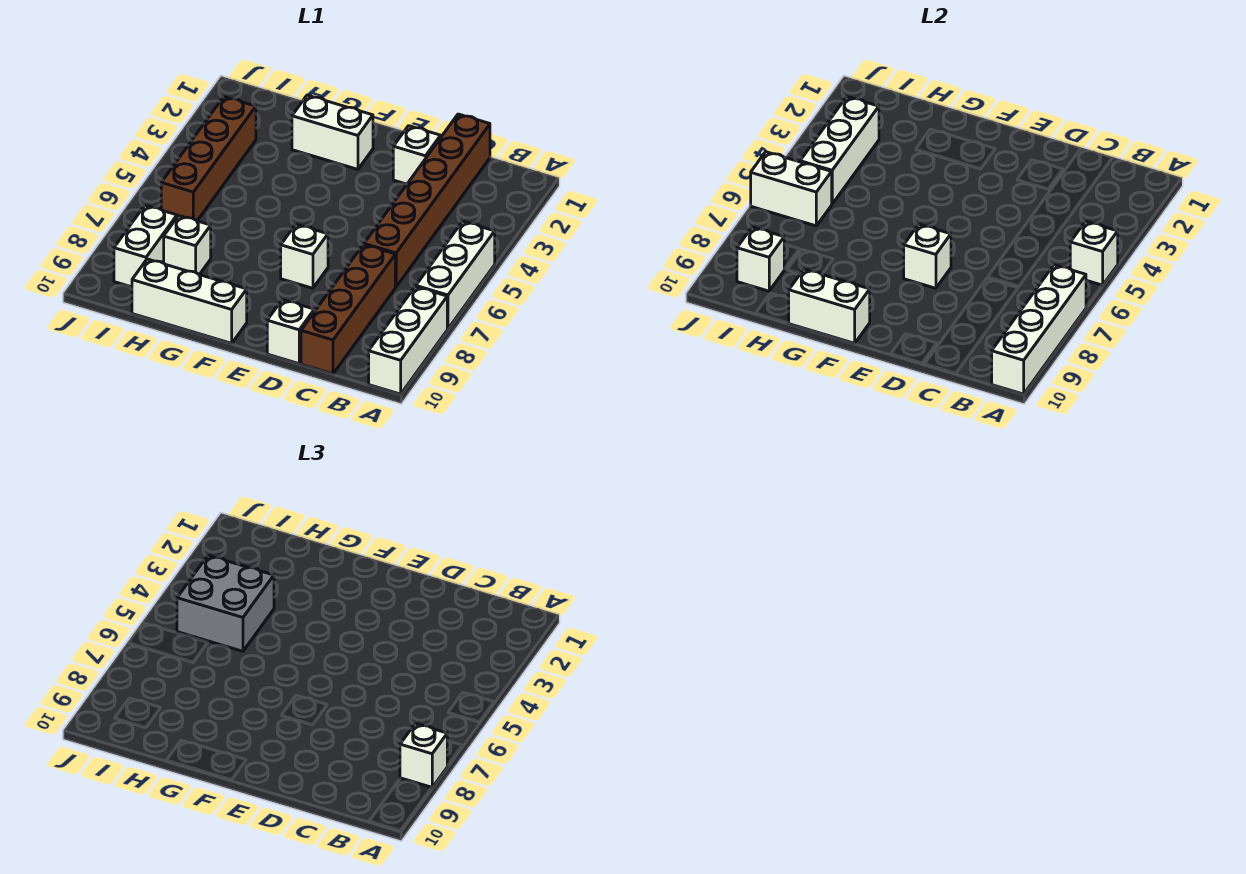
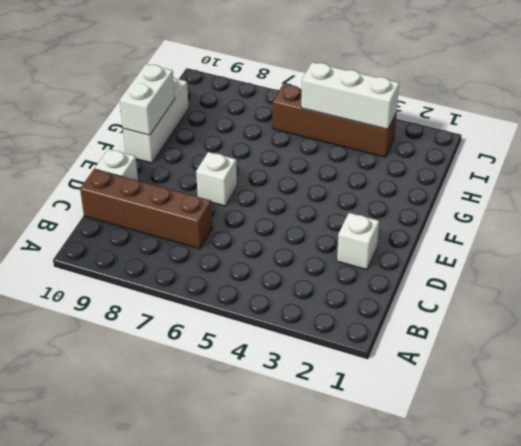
none -> white brick A5:A7 level 1
none -> white brick A8:A10 level 1
none -> brown brick C1:C6 level 1

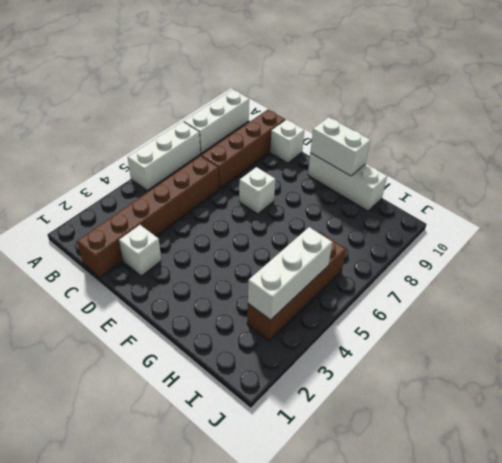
none -> white brick F2:G2 level 1
none -> white brick H8 level 1
none -> white brick I8:I9 level 1

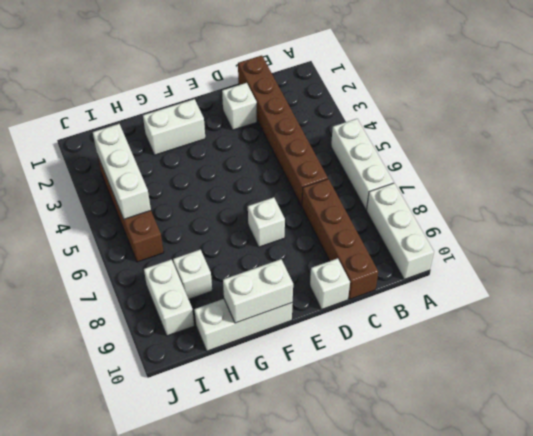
none -> white brick A5 level 2
none -> white brick A7:A10 level 2
none -> white brick E7 level 2

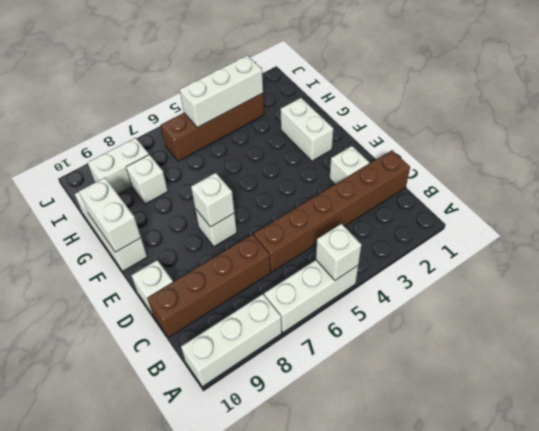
none -> white brick A7:A10 level 2
none -> white brick I6:J6 level 2
none -> white brick I9 level 2

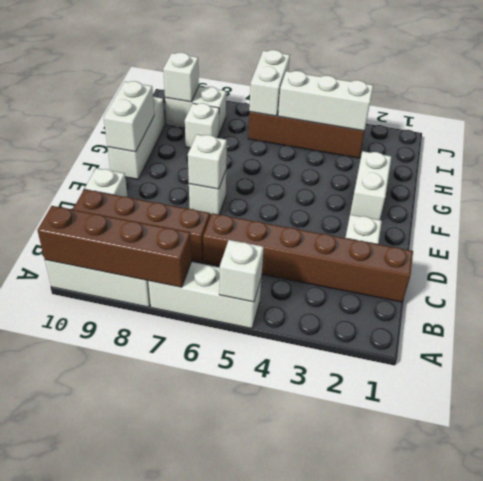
brown brick A7:A10 level 2 -> white brick A7:A10 level 2
none -> white brick A8 level 3
none -> grey brick H4:I5 level 3

